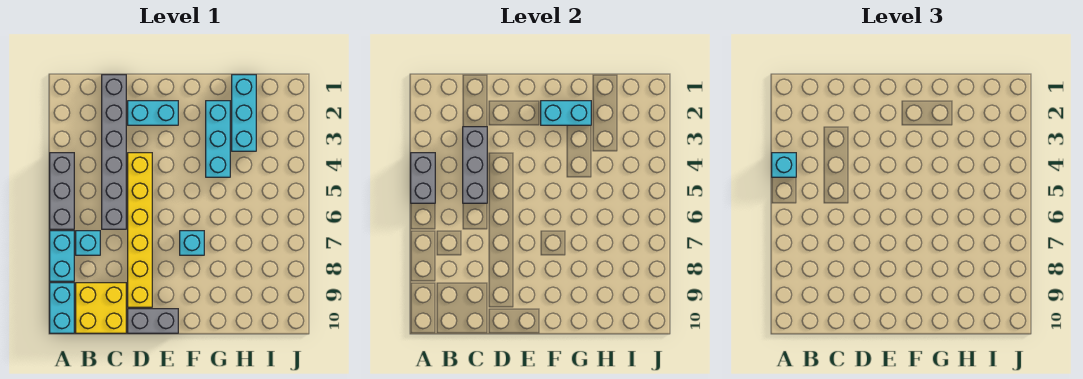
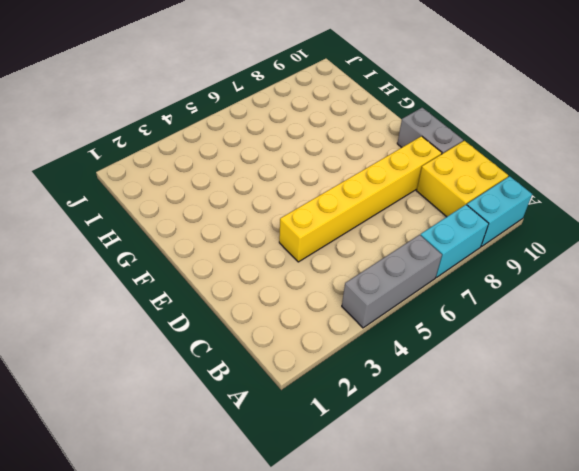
none -> cyan brick B7 level 1
none -> grey brick C1:C6 level 1
none -> cyan brick D2:E2 level 1

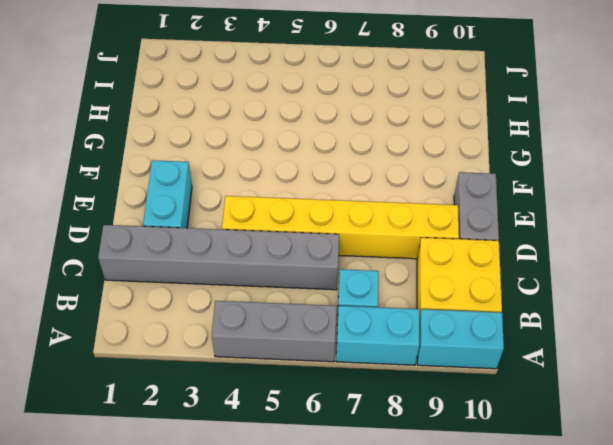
none -> cyan brick F7 level 1
none -> cyan brick G2:G4 level 1
none -> cyan brick H1:H3 level 1

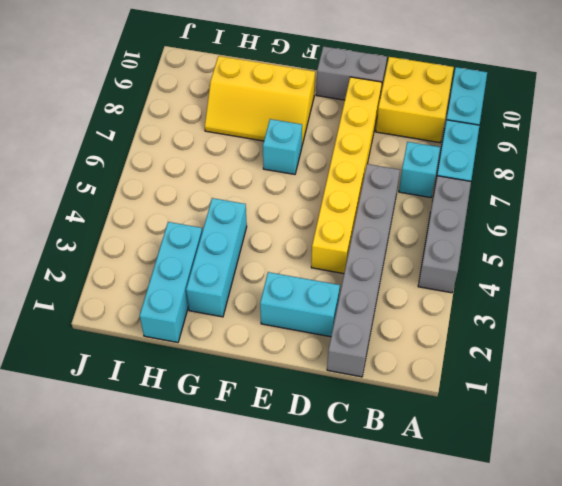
yellow slope F8:H9 level 1 top 9 -> none
none -> grey brick A4:A5 level 2
none -> grey brick C3:C5 level 2
none -> cyan brick F2:G2 level 2

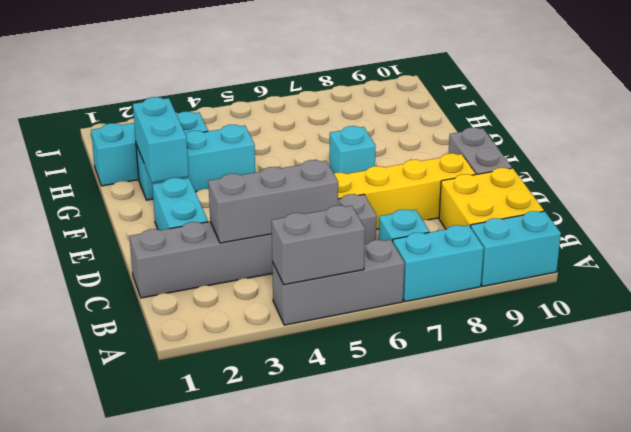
none -> cyan brick A4 level 3

